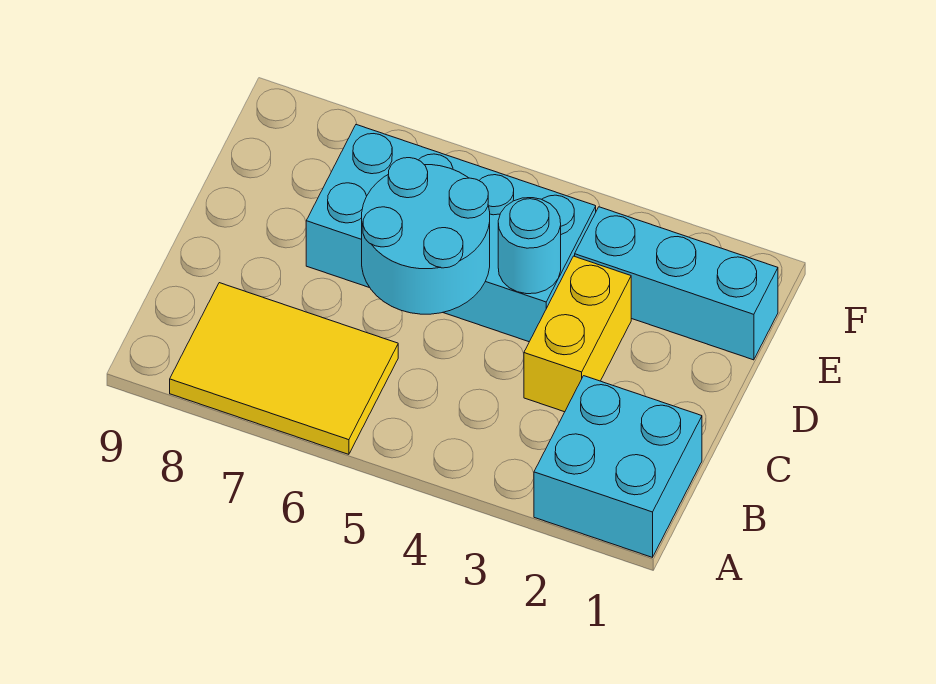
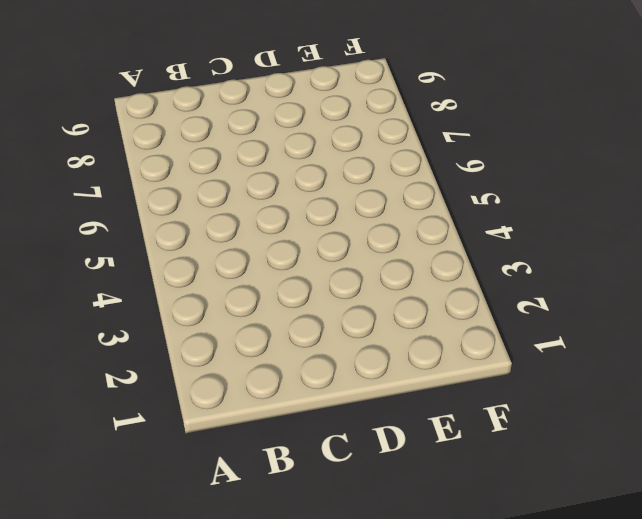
none -> cyan brick A1:B2 level 1
none -> yellow tile A6:B8 level 1

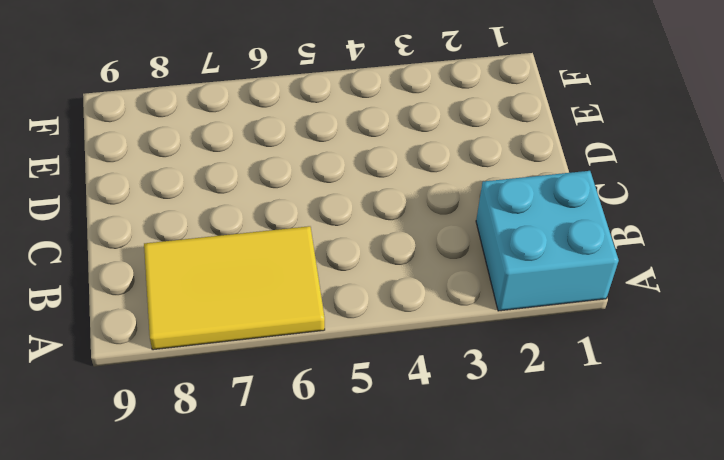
none -> yellow brick C3:D3 level 1
none -> cyan brick D4:E7 level 1

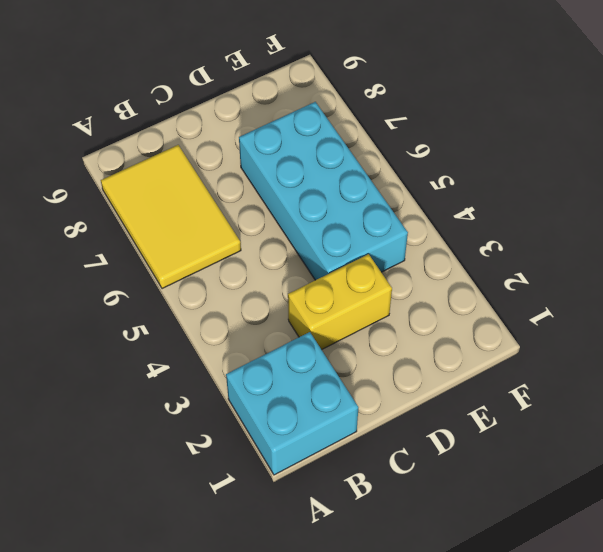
none -> cyan brick E1:E3 level 1
none -> cyan round brick C5:D6 level 2

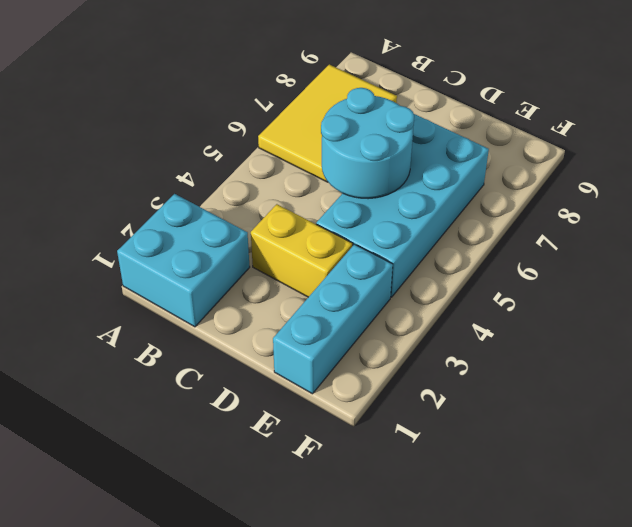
none -> cyan round brick D4 level 2

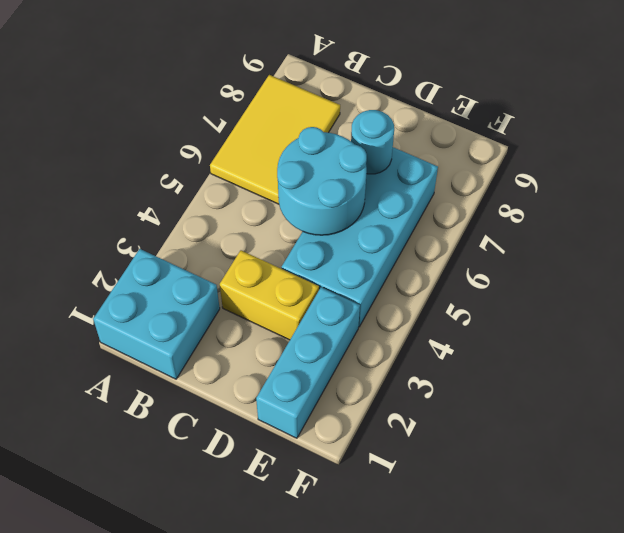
cyan round brick D7 level 2 -> cyan round brick D4 level 2

